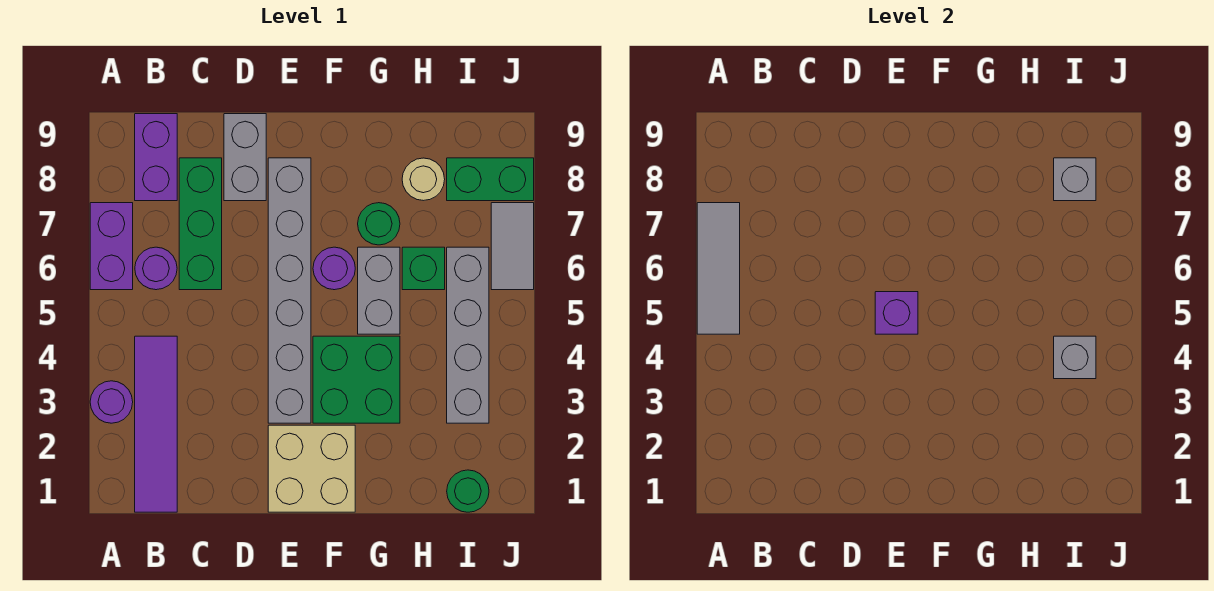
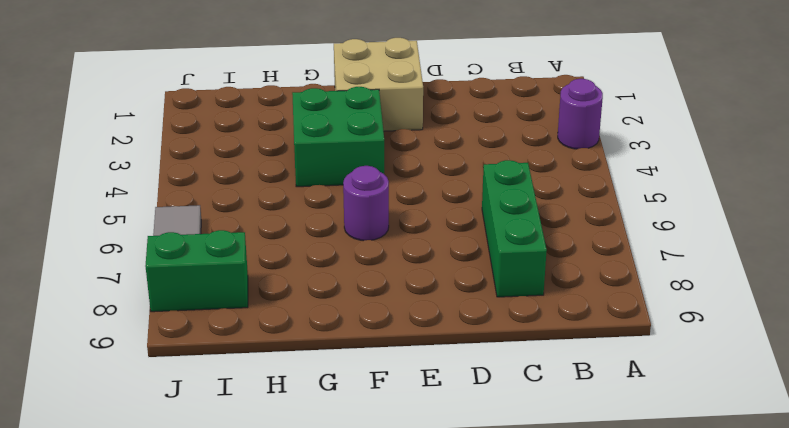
none -> purple brick A6:A7 level 1
none -> purple tile B1:B4 level 1
none -> purple round brick B6 level 1

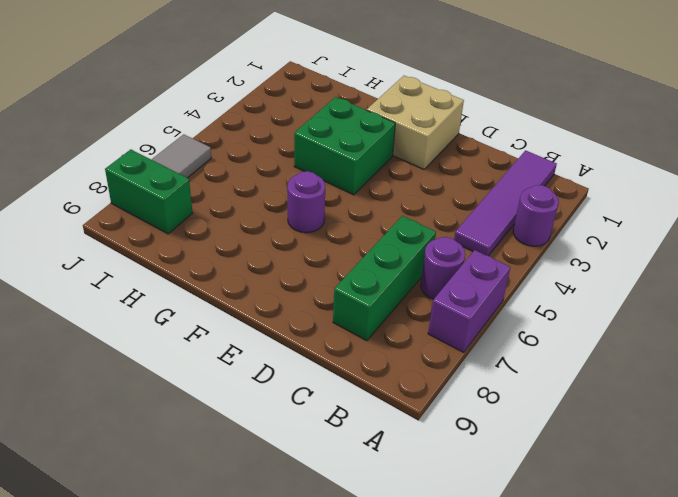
none -> purple brick B8:B9 level 1
none -> grey brick D8:D9 level 1
none -> grey brick E3:E8 level 1

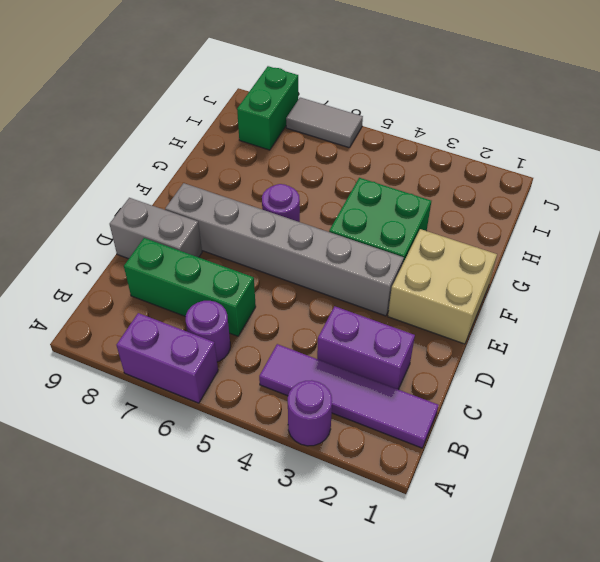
purple brick C2:C3 level 1 -> purple brick B8:B9 level 1
none -> grey brick G5:G6 level 1
none -> green round brick G7 level 1
none -> green brick H6 level 1

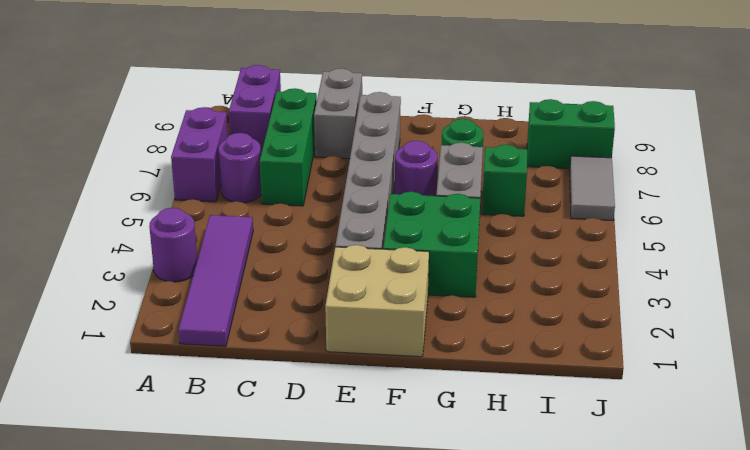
none -> tan round brick H8 level 1
none -> green round brick I1 level 1
none -> grey brick I3:I6 level 1

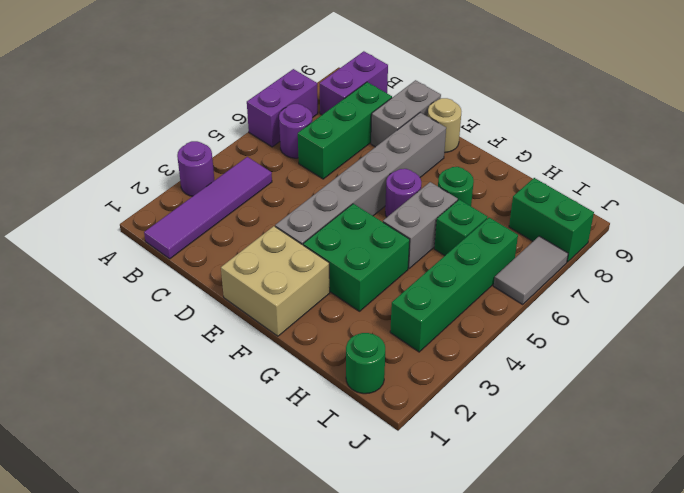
tan round brick E9 level 1 -> tan round brick H8 level 1
green brick I3:I6 level 1 -> grey brick I3:I6 level 1
none -> grey tile A5:A7 level 2
none -> purple brick E5 level 2
none -> grey brick I4 level 2

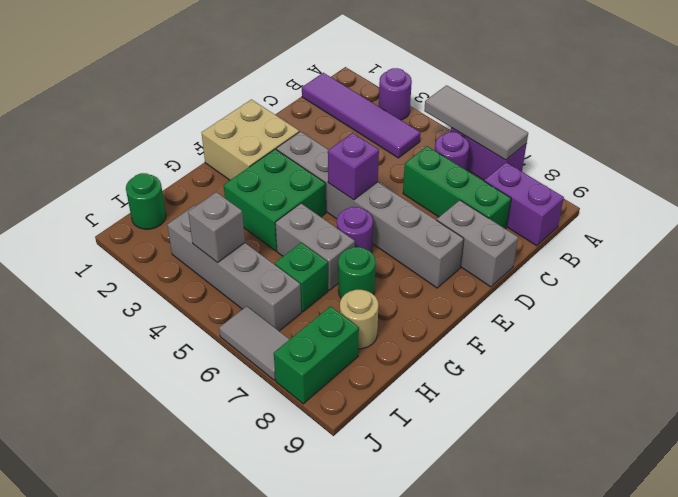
none -> grey brick I8 level 2

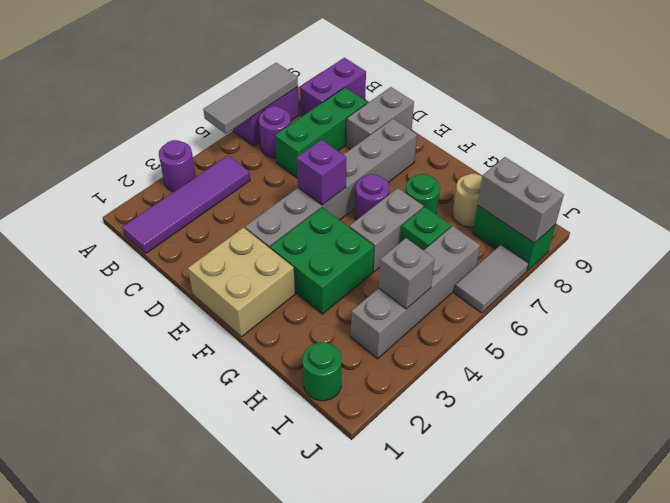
grey brick I8:J8 level 2 -> grey brick I8 level 2

